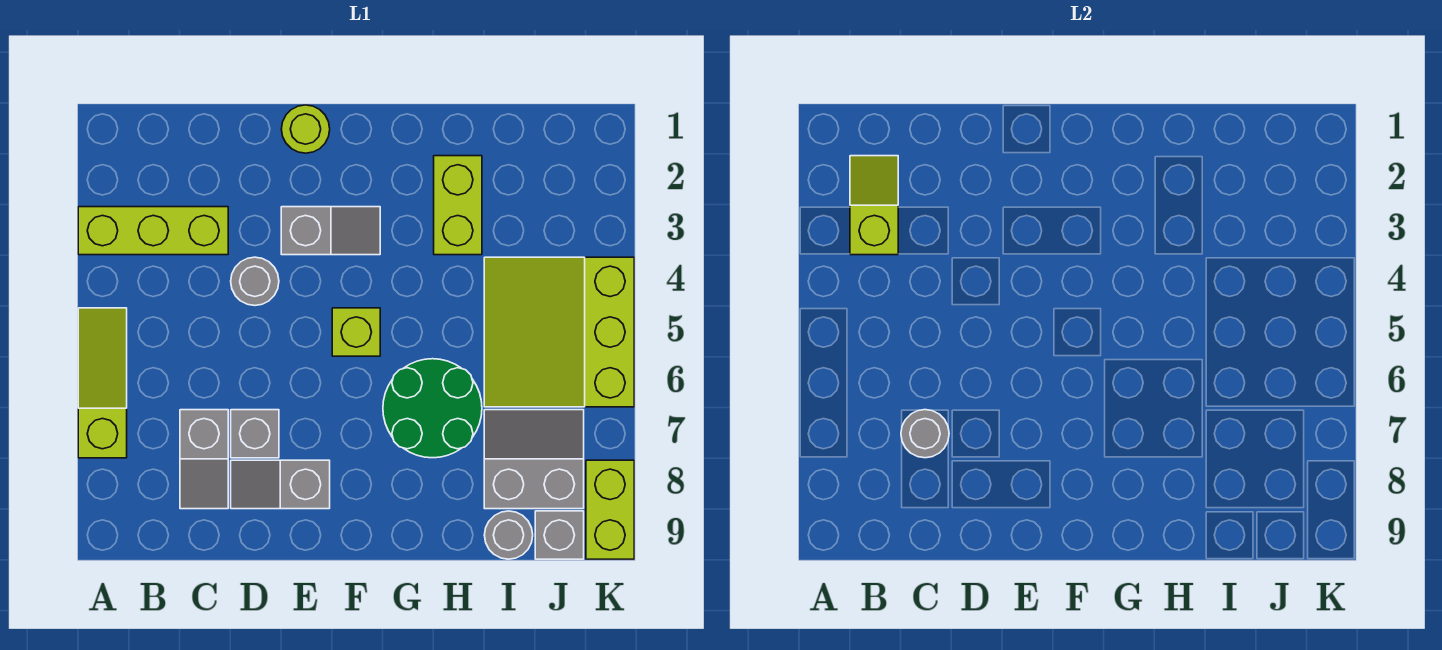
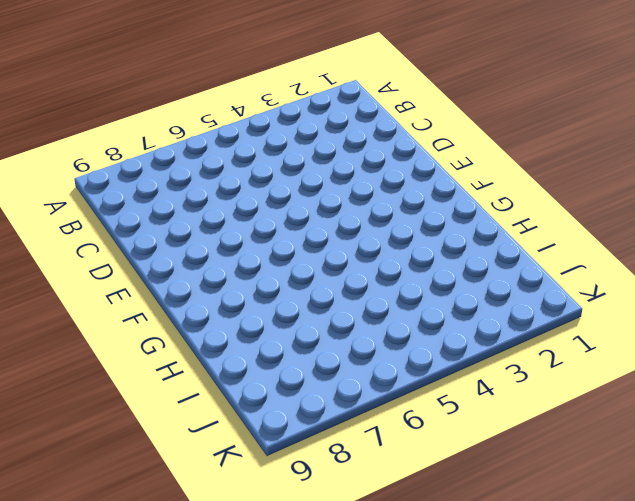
none -> lime brick A3:C3 level 1
none -> lime slope A5:A7 level 1 top 7
none -> grey slope C7:C8 level 1 top 7

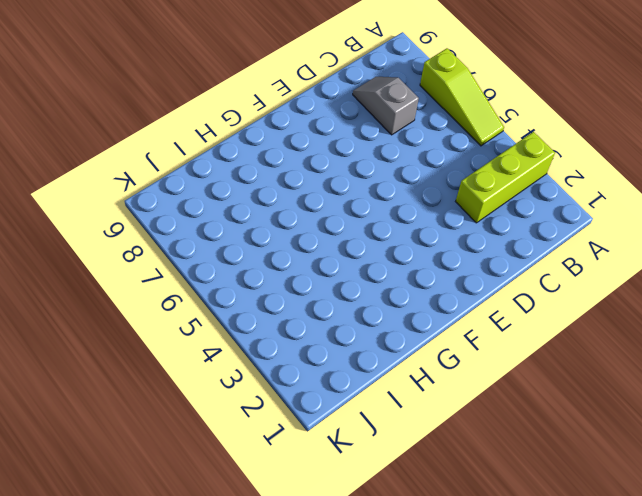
none -> grey round brick D4 level 1
none -> grey brick D7 level 1
none -> grey slope D8:E8 level 1 top E

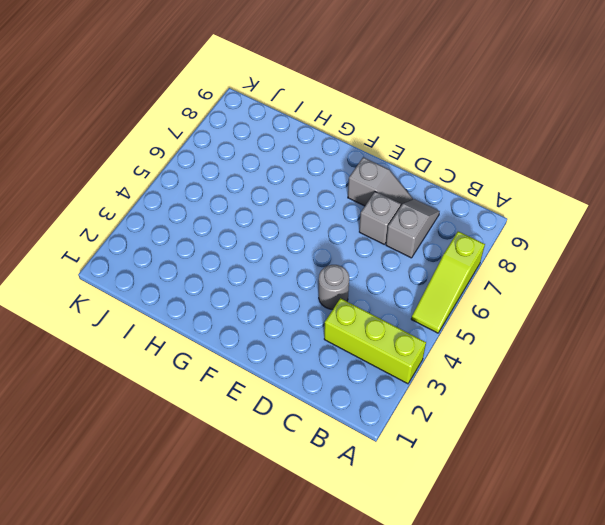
none -> lime round brick E1 level 1
none -> grey slope E3:F3 level 1 top E
none -> lime brick F5 level 1

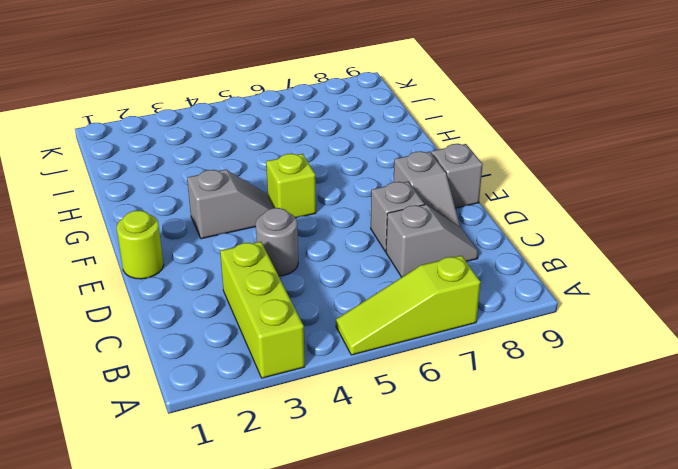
grey brick E9 level 1 -> grey brick J9 level 1
grey slope F3:F4 level 1 top 3 -> grey slope E3:F3 level 1 top E
none -> green round brick G6:H7 level 1
none -> lime brick H2:H3 level 1
none -> lime slope I4:K6 level 1 top K

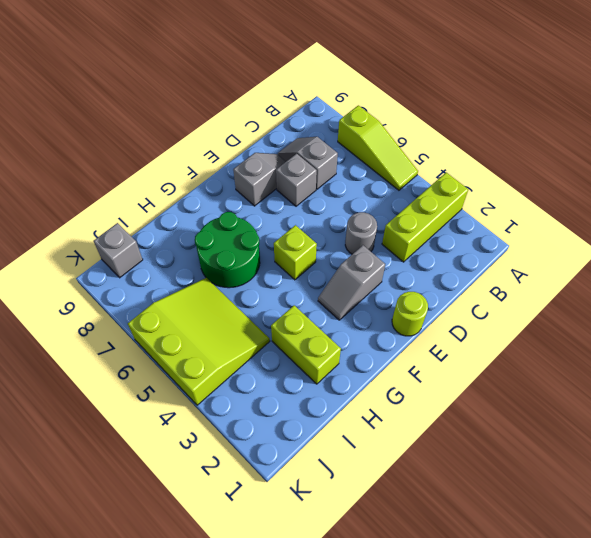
none -> grey slope I7:J8 level 1 top 8
none -> grey round brick I9 level 1
none -> lime brick K8:K9 level 1

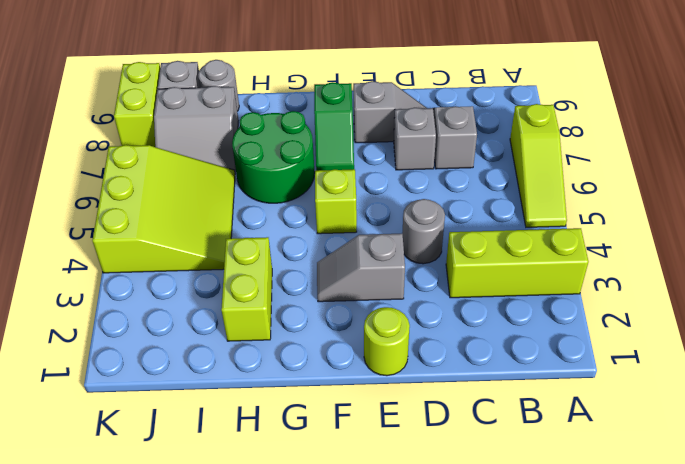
green slope F7:F8 level 1 top 8 -> none
none -> lime slope B2:B3 level 2 top 3
none -> grey round brick C7 level 2

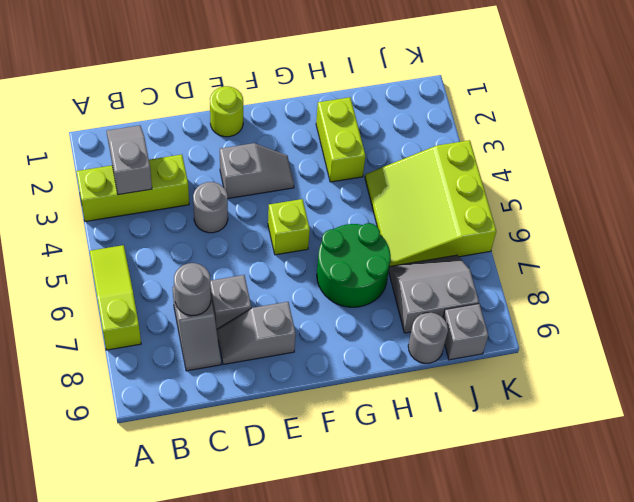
grey slope B2:B3 level 2 top 3 -> lime slope B2:B3 level 2 top 3
none -> lime brick K8:K9 level 1

